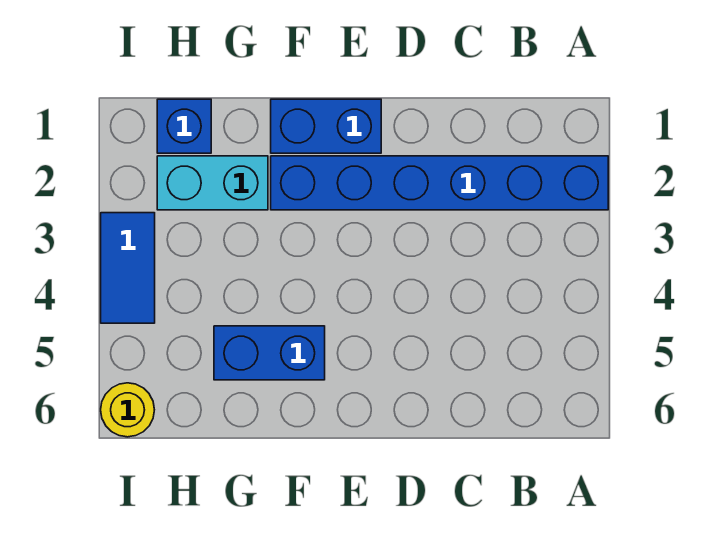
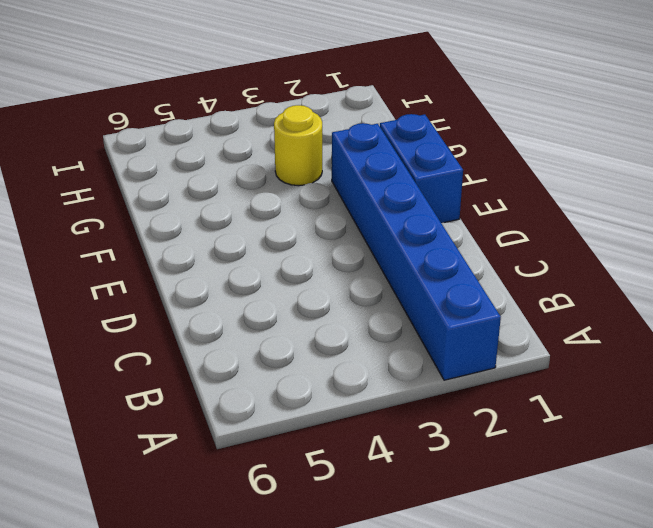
yellow round brick G3 level 1 -> yellow round brick I6 level 1
none -> blue brick F5:G5 level 1
none -> cyan brick G2:H2 level 1

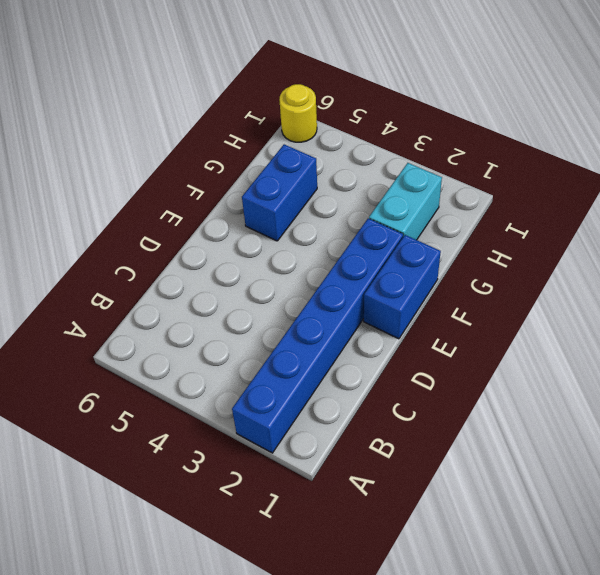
none -> blue brick H1 level 1
none -> blue tile I3:I4 level 1

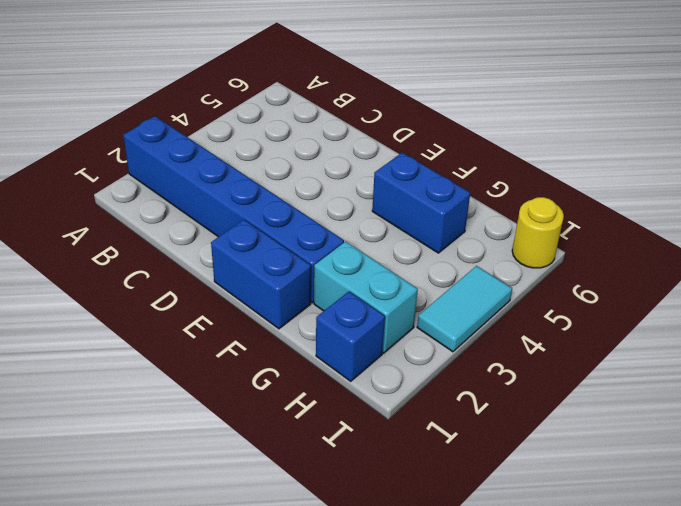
cyan tile I3:I4 level 1 -> blue tile I3:I4 level 1

